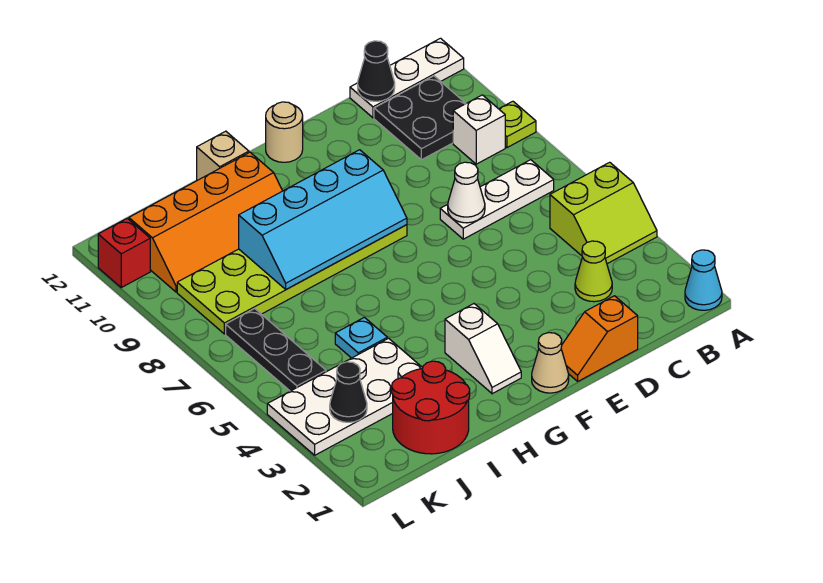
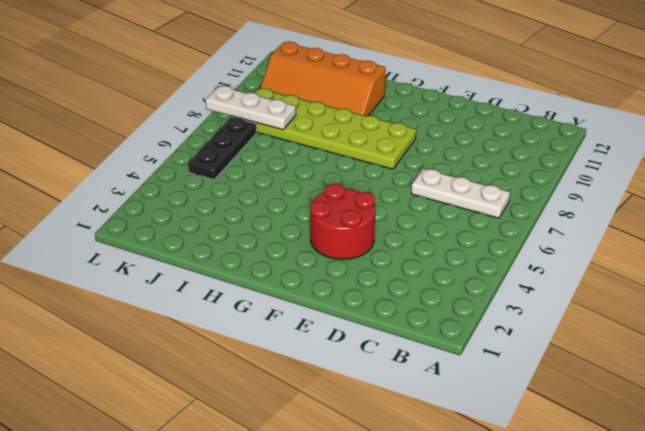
red round brick E3:F4 level 1 -> red round brick I1:J2 level 1
white plate J8:L8 level 2 -> white plate A12:C12 level 1
none -> cyan cone A1 level 1
none -> lime slope A4:B5 level 1 top 5
none -> lime plate A9 level 1

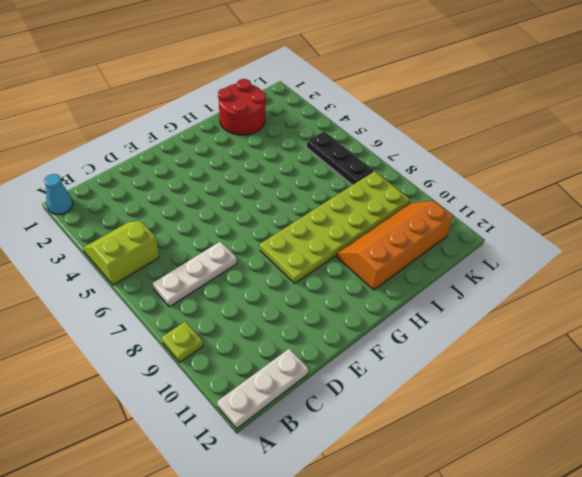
none -> white brick B9 level 1
none -> black plate B10:C11 level 1
none -> lime cone C3 level 1

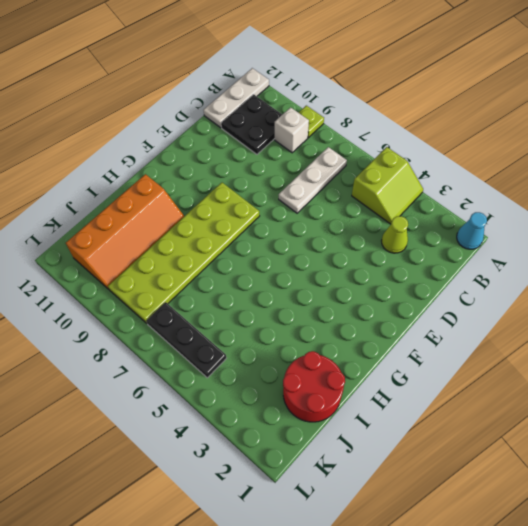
none -> orange slope D1:E1 level 1 top D
none -> tan cone F1 level 1
none -> tan round brick F12 level 1

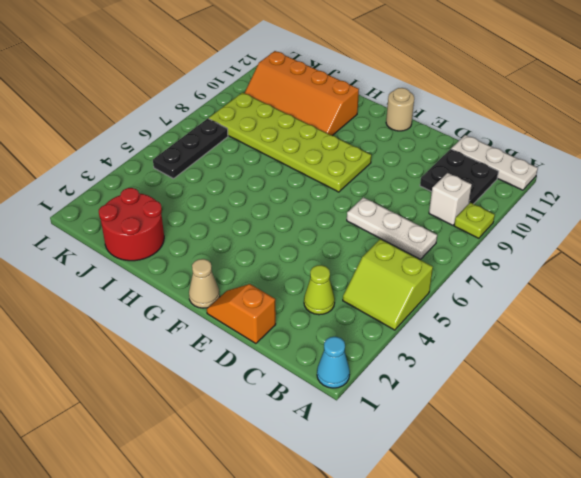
none -> white slope G2:G3 level 1 top 3
none -> tan brick H12 level 1
none -> white plate I3:L4 level 1

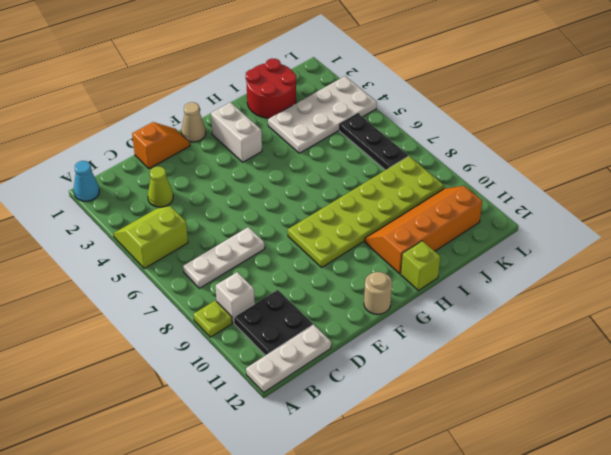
white brick G2:G3 level 1 -> white slope G2:G3 level 1 top 3
lime brick H12 level 1 -> tan brick H12 level 1
none -> cyan plate I5 level 1
none -> red brick L11 level 1
none -> black cone C12 level 2

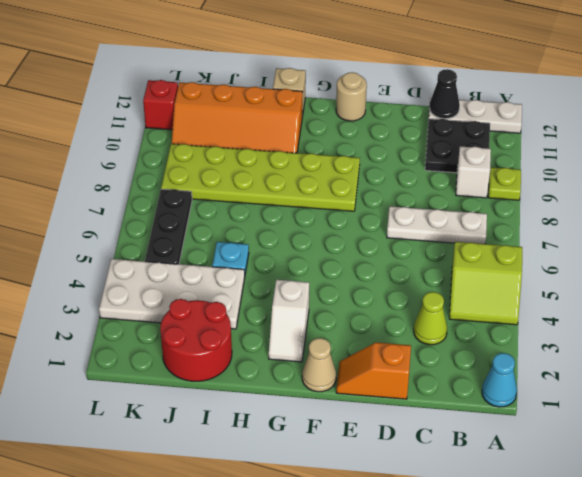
none -> white cone D7 level 2
none -> cyan slope F8:I9 level 2 top 9
none -> black cone K3 level 2

